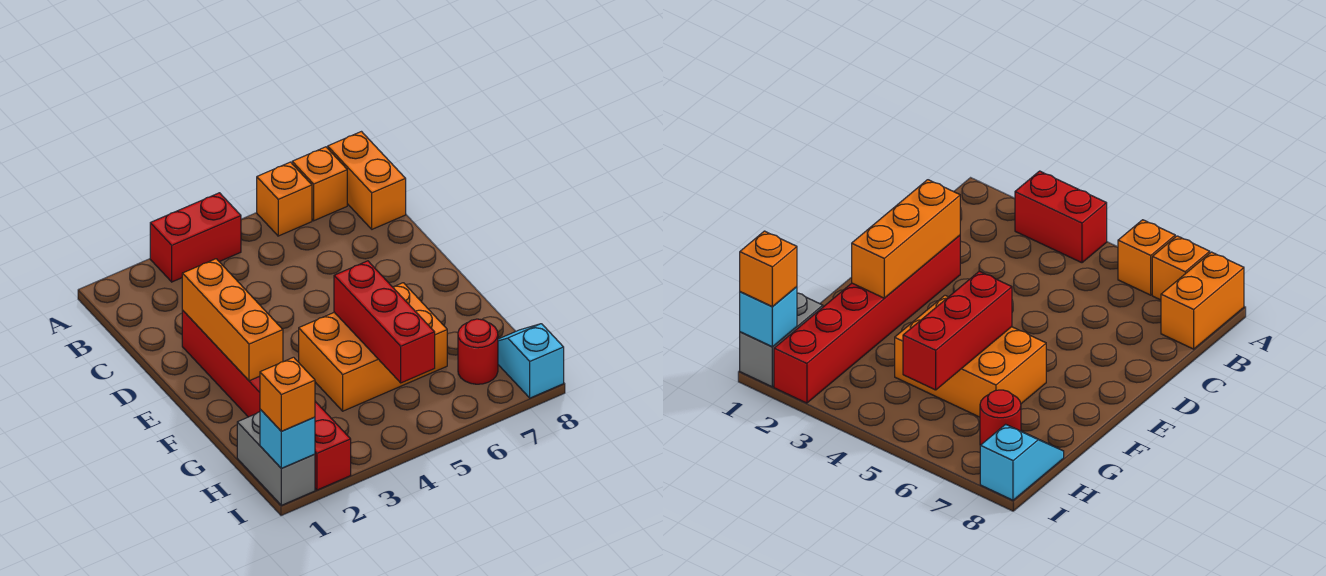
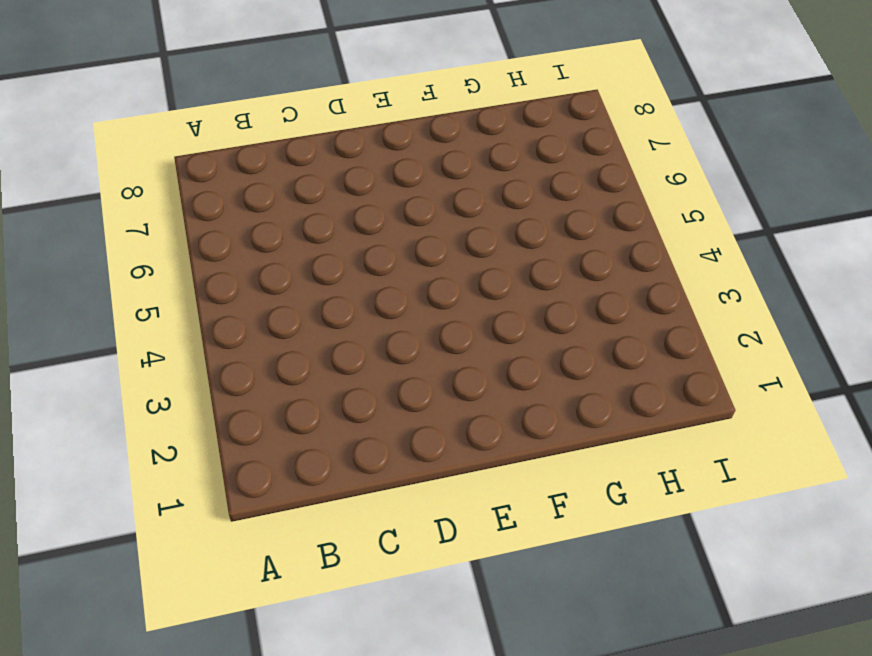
none -> red brick A3:A4 level 1
none -> orange brick A6 level 1
none -> orange brick A7 level 1

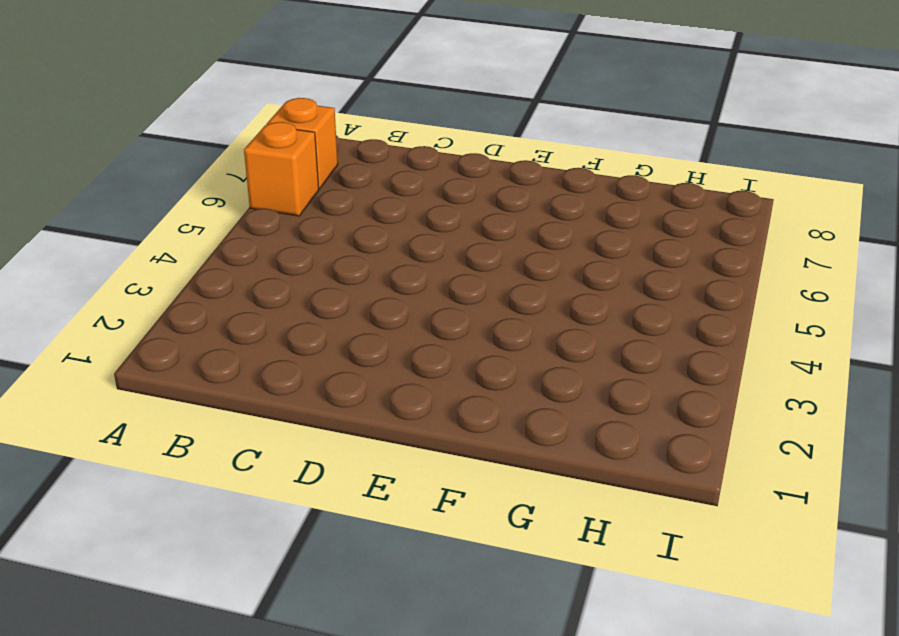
none -> red brick A3:A4 level 1
none -> orange brick A8:B8 level 1
none -> red brick D2:I2 level 1

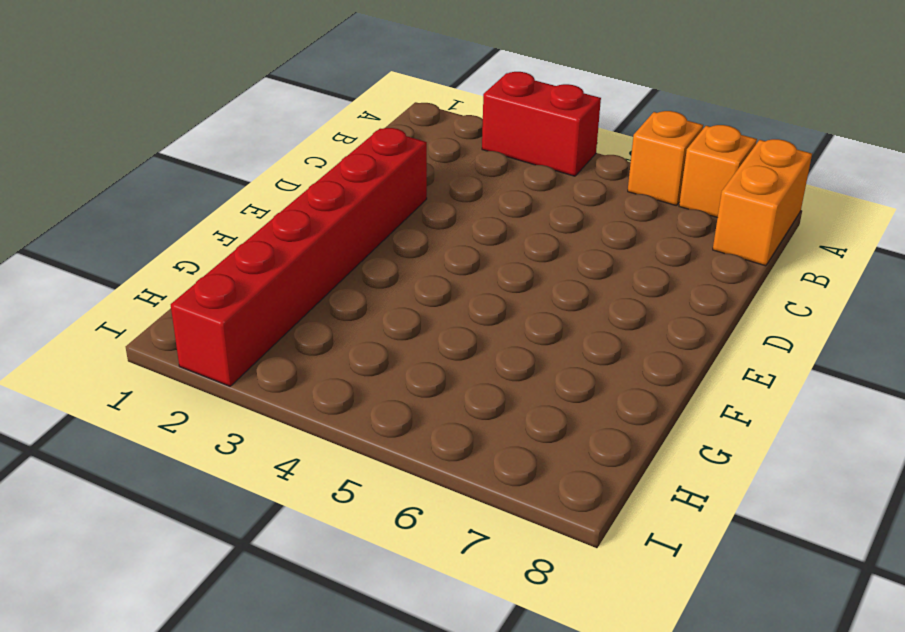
none -> orange brick F4:G6 level 1
none -> grey brick H1:I1 level 1
none -> red round brick H7 level 1

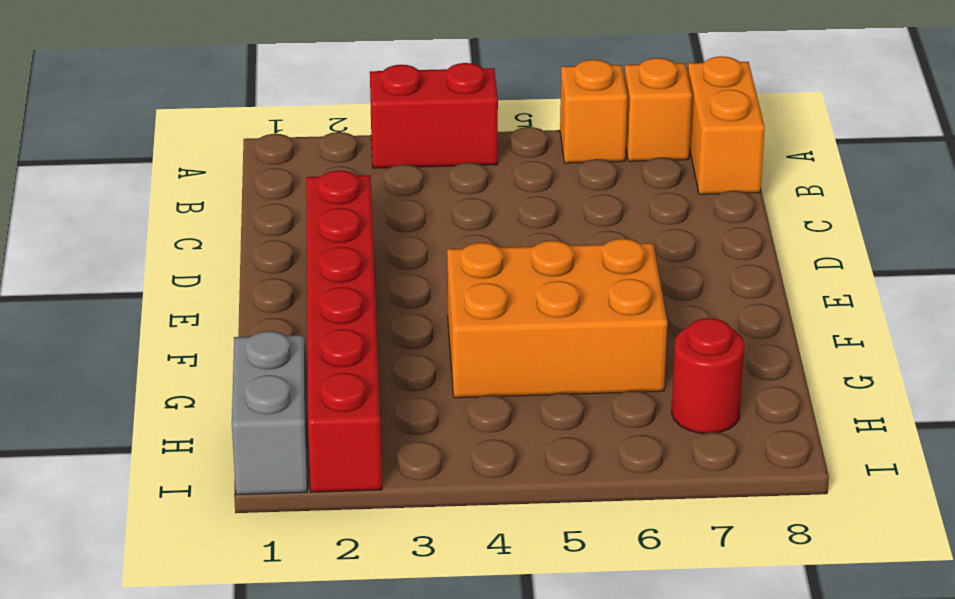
none -> cyan slope H8:I8 level 1 top I
none -> orange brick D2:F2 level 2
none -> red brick F5:H5 level 2

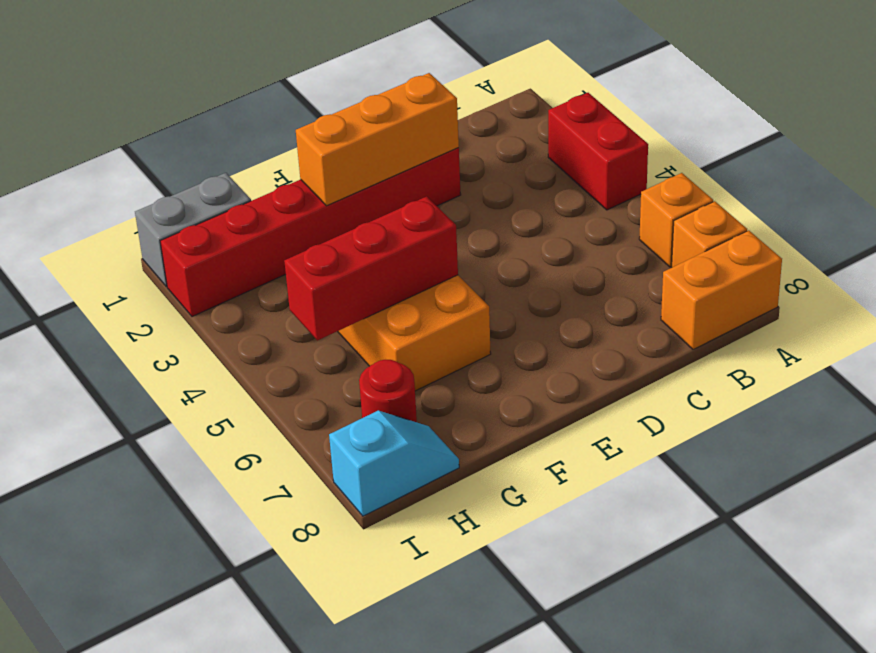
none -> cyan brick I1 level 2
none -> orange brick I1 level 3

